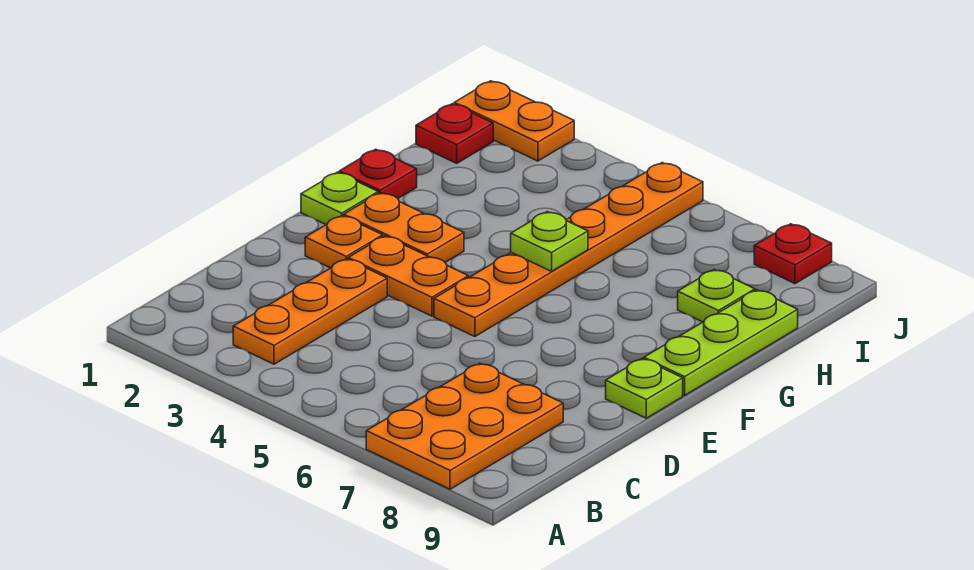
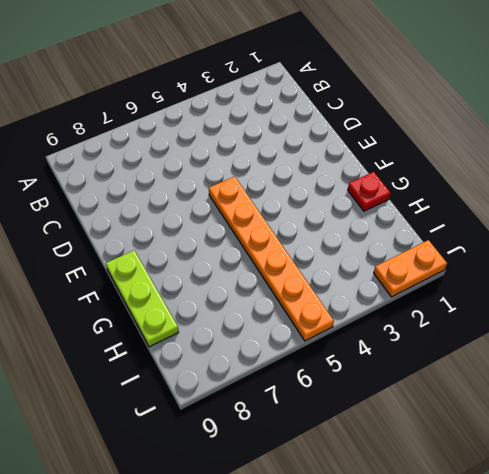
none -> orange plate A7:C8 level 1
none -> orange plate B3:D3 level 1
none -> orange plate E2 level 1

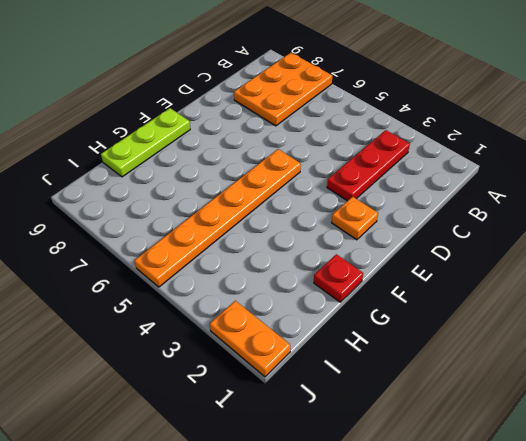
red plate B3:D3 level 1 -> orange plate B3:D3 level 1
none -> orange plate E3:E4 level 1
none -> lime plate E9 level 1
none -> lime plate F1 level 1

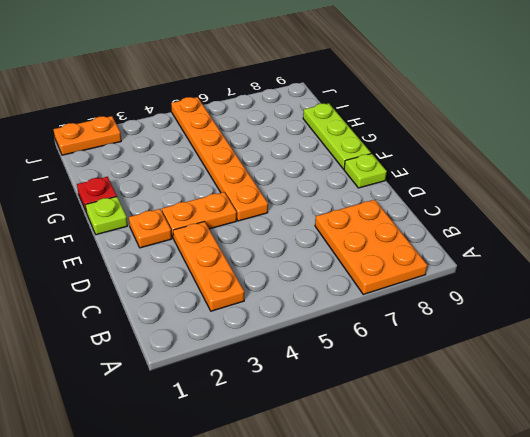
none -> orange plate F2:F3 level 1
none -> lime plate H8 level 1
none -> red plate I1 level 1

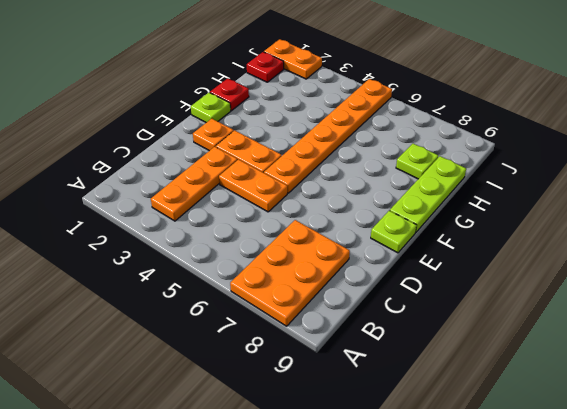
orange plate D4:D5 level 1 -> orange plate F2:F3 level 1
none -> red plate J8 level 1
none -> lime plate G5 level 2

